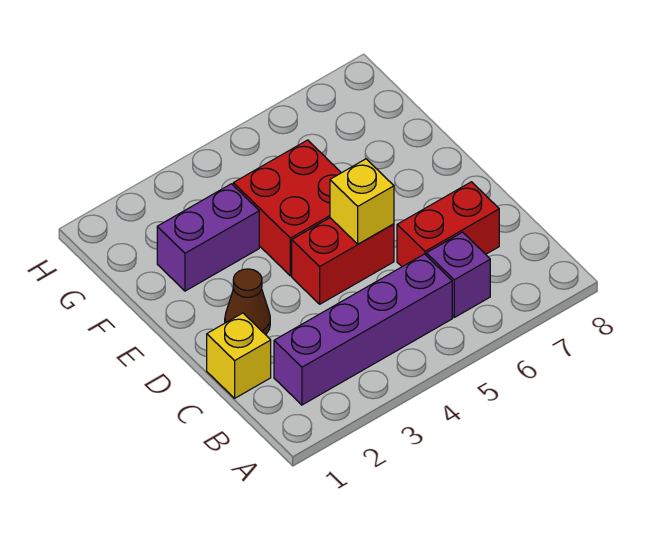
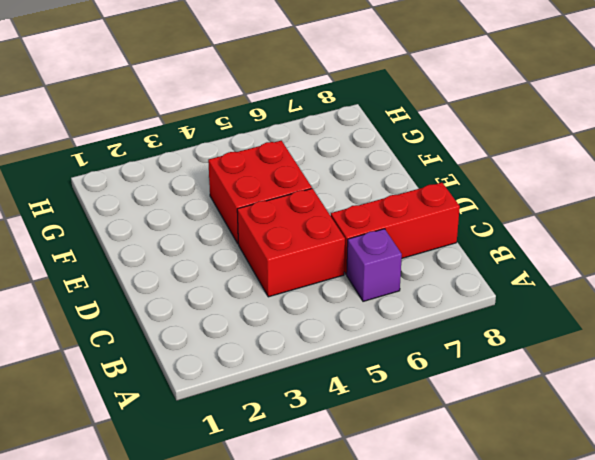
red brick C4:D5 level 1 -> red brick D4:D5 level 1
red brick C6:C8 level 1 -> red brick C6:C7 level 1
none -> purple brick B2:B5 level 1
none -> yellow brick C1 level 1

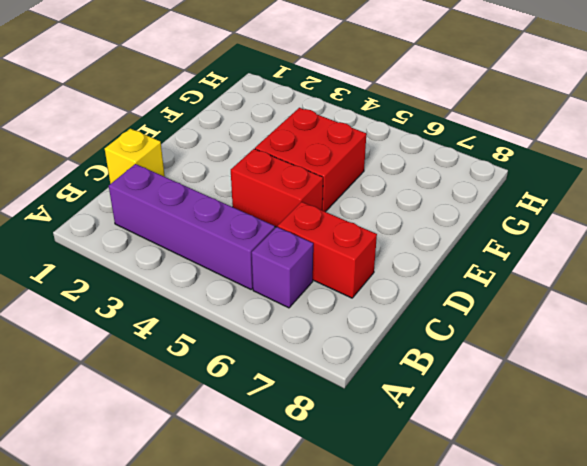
none -> brown cone D2 level 1
none -> purple brick F2:F3 level 1

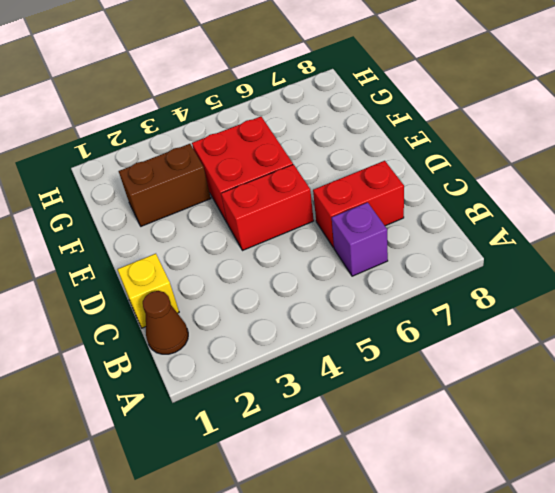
brown cone B1 level 1 -> brown cone D2 level 1
brown brick F2:F3 level 1 -> purple brick F2:F3 level 1
none -> purple brick B2:B5 level 1
none -> yellow brick D5 level 2

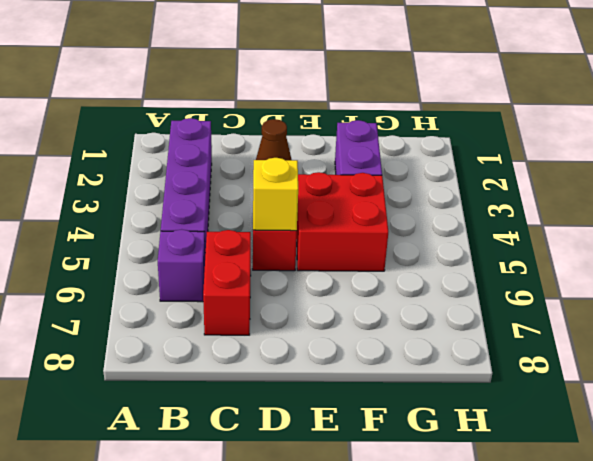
none -> yellow brick C1 level 1

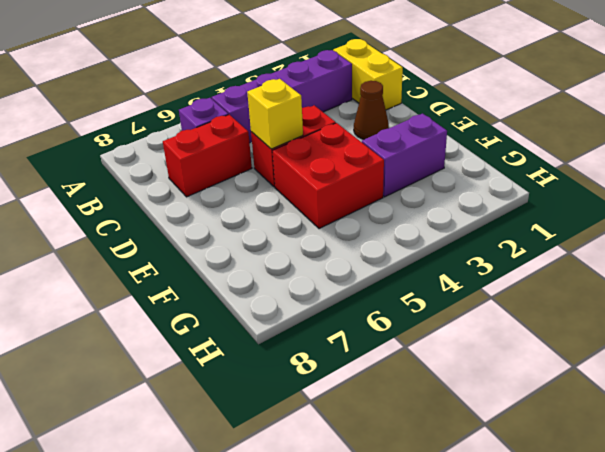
yellow brick B1:C1 level 1 -> yellow brick C1 level 1

